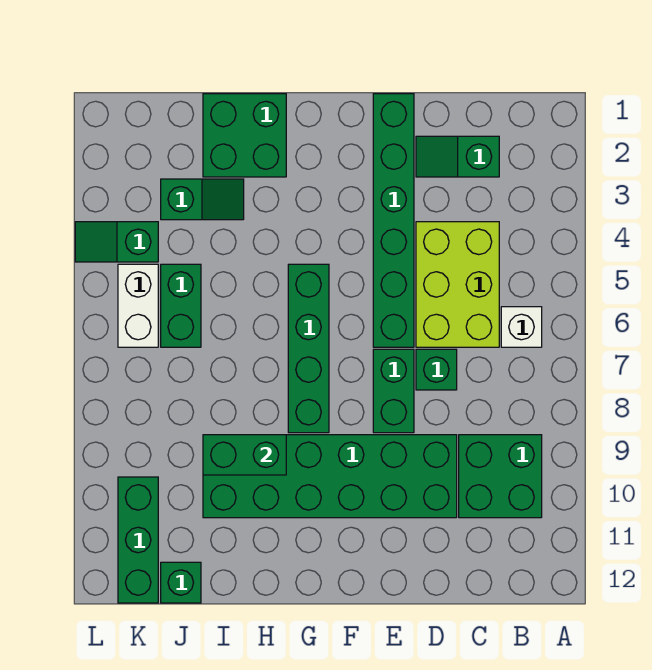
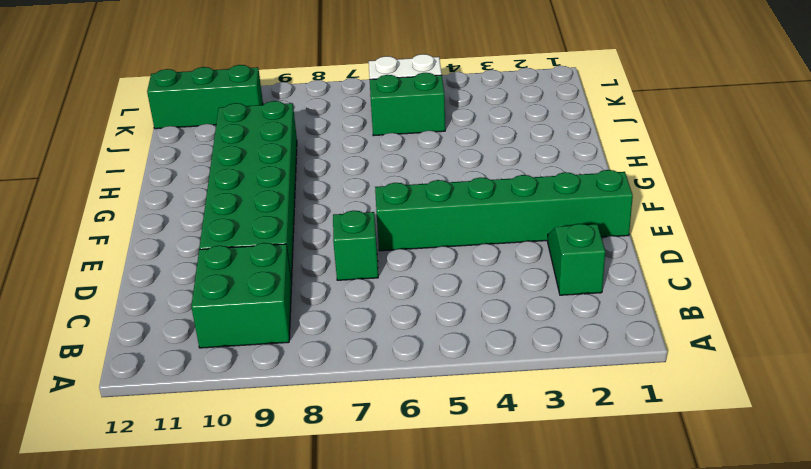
none -> white brick B6 level 1
none -> lime brick C4:D6 level 1
none -> green brick E7:E8 level 1

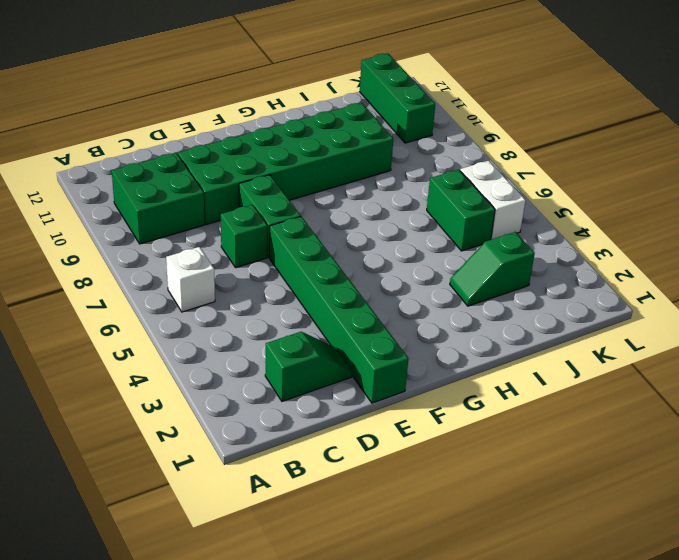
none -> lime brick C4:D6 level 1
none -> green brick G5:G8 level 1
none -> green brick H1:I2 level 1

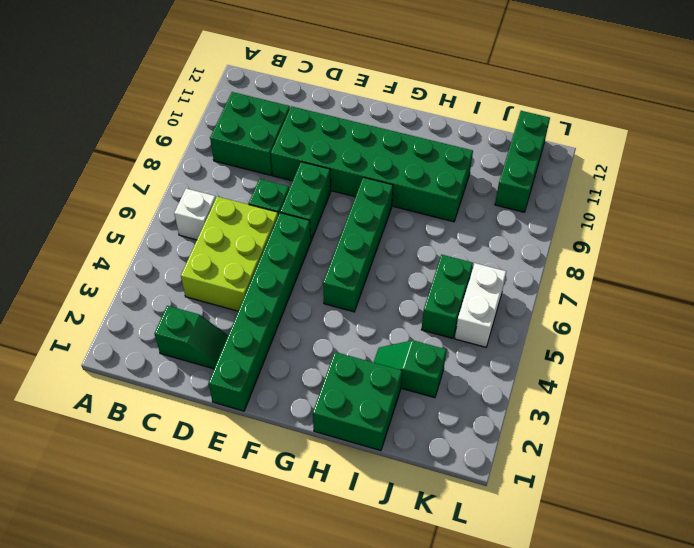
none -> green brick J12 level 1
none -> green slope K4:L4 level 1 top K
none -> green brick H9:I9 level 2

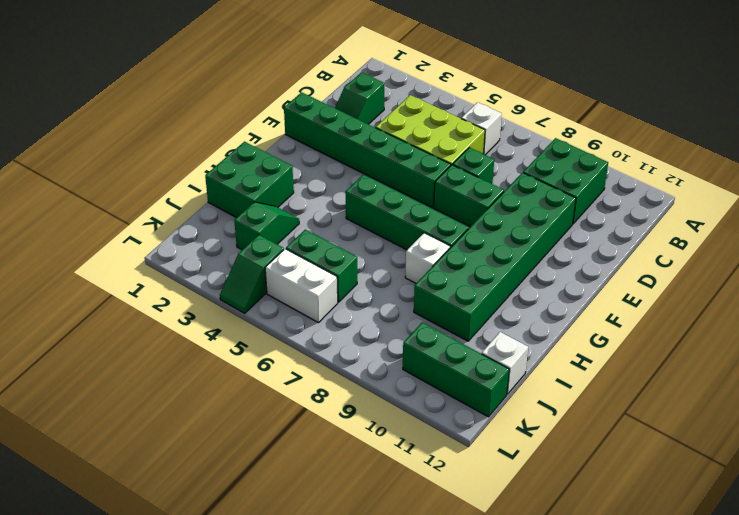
white brick H8 level 1 -> none
white brick J12 level 1 -> green brick J12 level 1
none -> green brick H9:I9 level 2

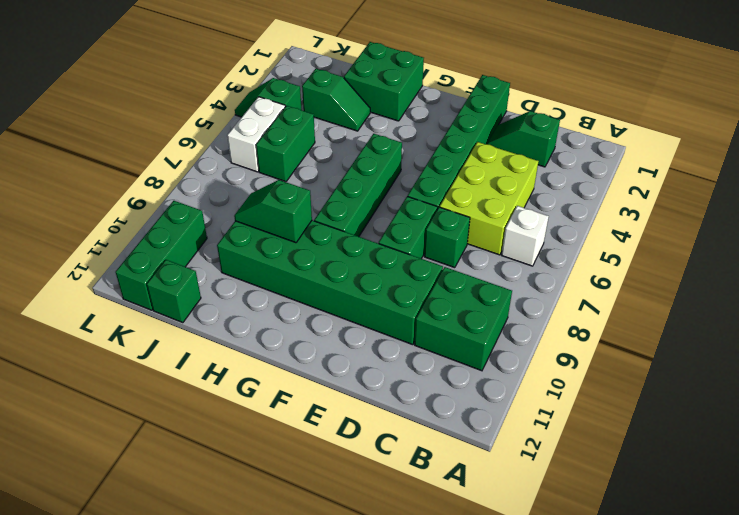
green slope H9:I9 level 2 top H -> green brick H9:I9 level 2

